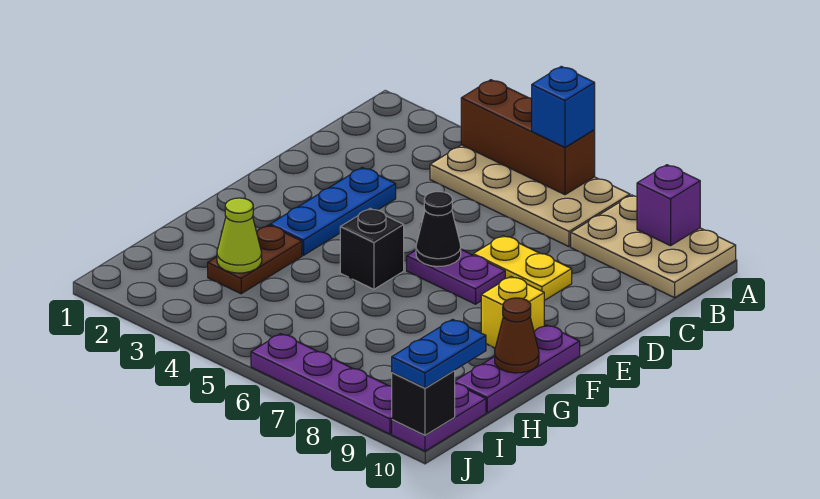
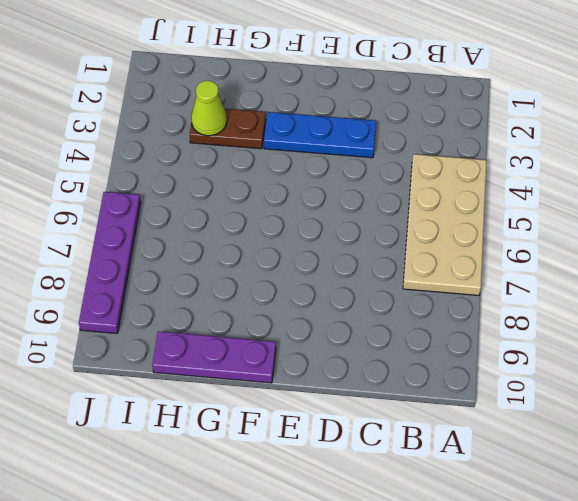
none -> tan plate A8:B10 level 1
none -> yellow plate D7:D8 level 1
none -> purple plate E6:E7 level 1

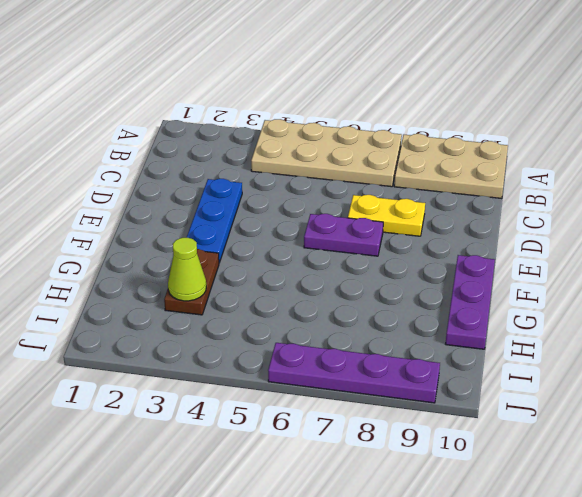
none -> black brick F5 level 1
none -> yellow brick F9 level 1
none -> purple plate I10:J10 level 1

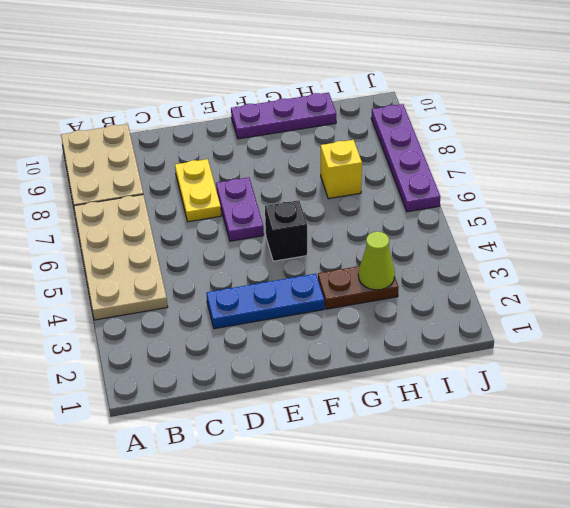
yellow brick H7 level 1 -> yellow brick F9 level 1
none -> purple plate I10:J10 level 1
none -> brown brick A4:A6 level 2
none -> purple brick A9 level 2

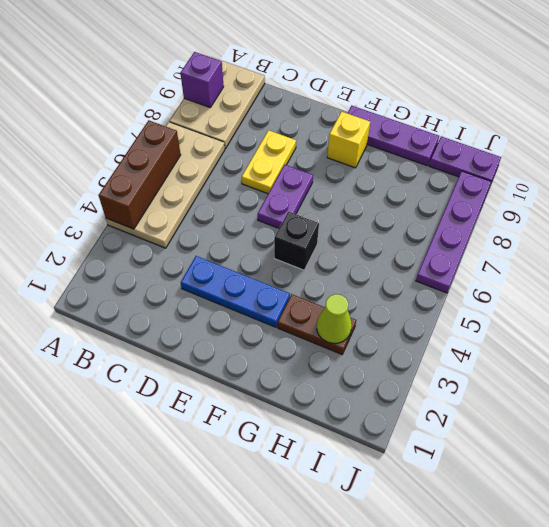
none -> black cone E6 level 2
none -> brown cone G10 level 2
none -> black brick J10 level 2

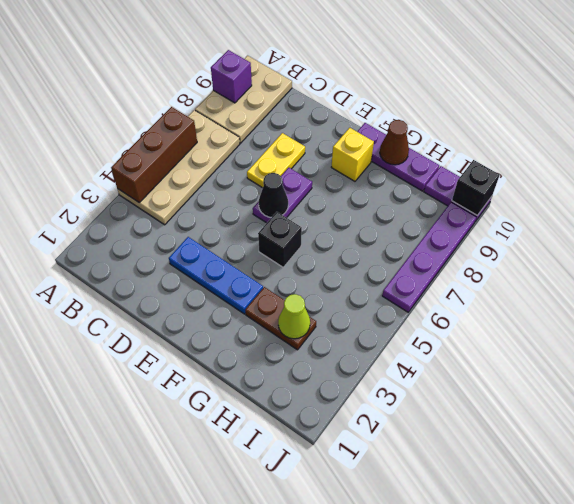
none -> blue brick A6 level 3
none -> blue plate I10:J10 level 3

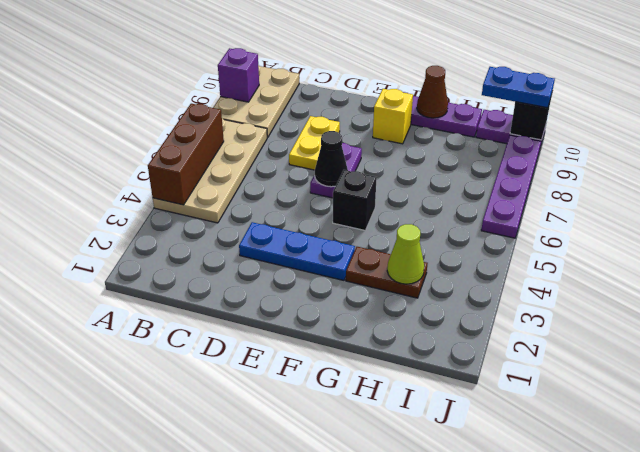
none -> blue brick A6 level 3

